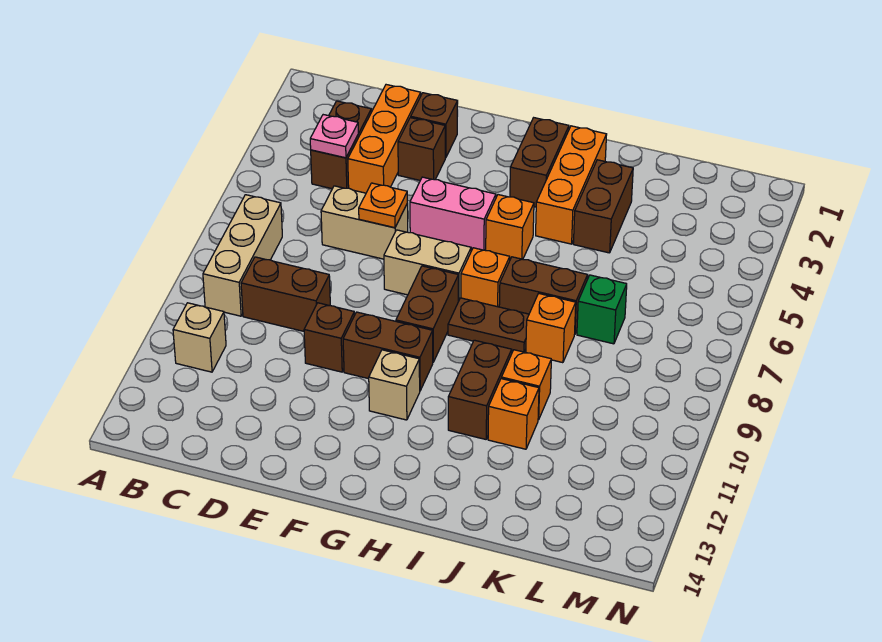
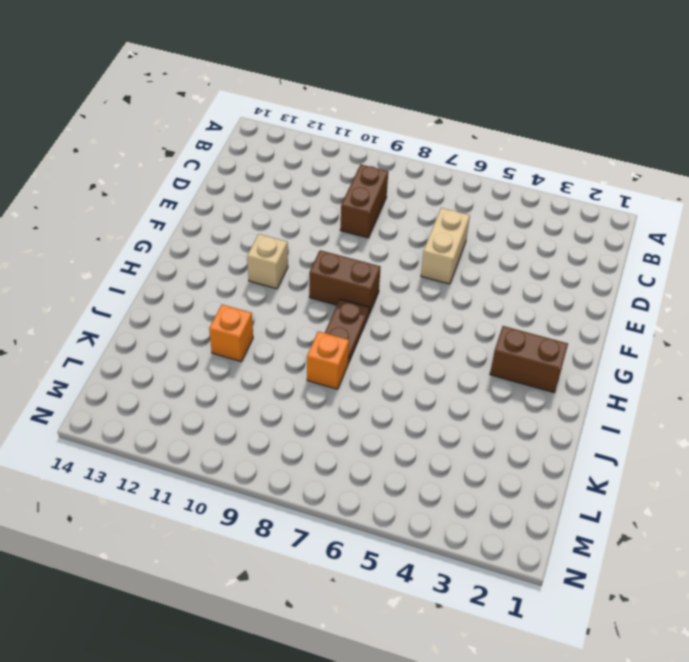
none -> tan brick B7:B9 level 1
none -> tan brick B11 level 1
none -> brown brick C3:C4 level 1

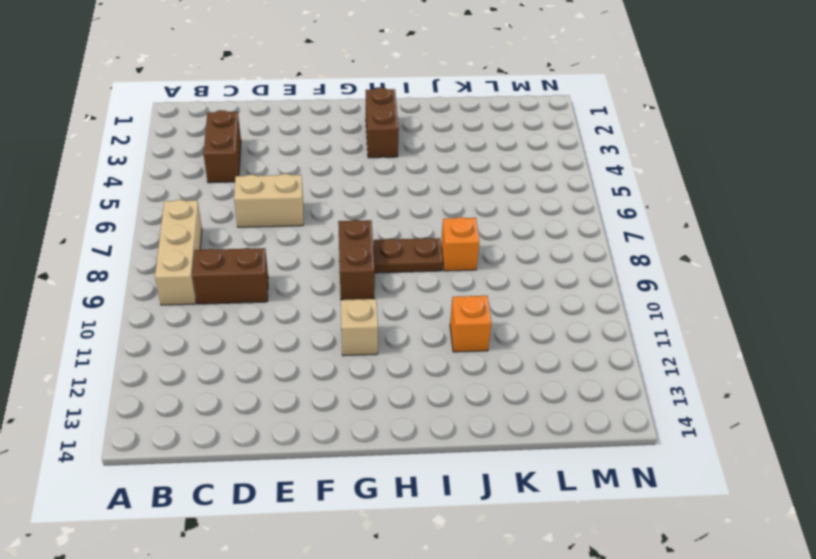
none -> tan brick B11 level 1
none -> orange brick D2:D4 level 1
none -> brown brick E2 level 1

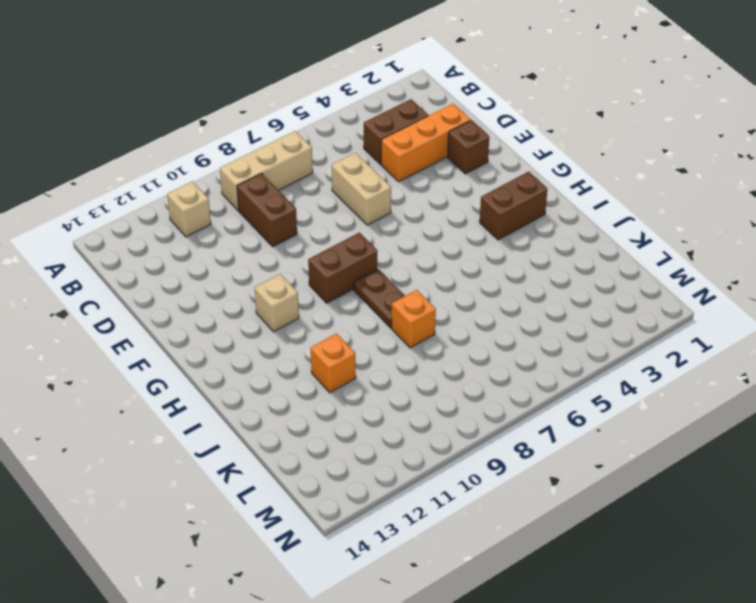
none -> brown brick E3 level 1
none -> brown brick E10 level 1
none -> pink brick F5:G5 level 1

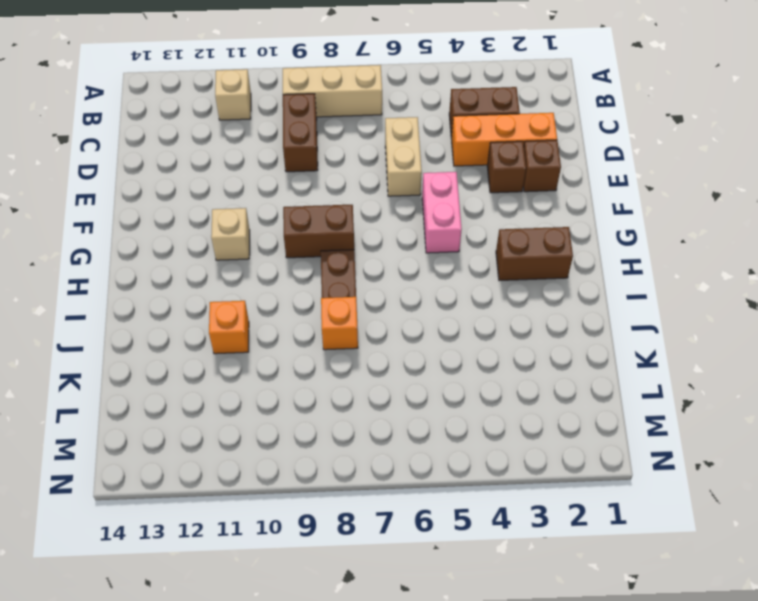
none -> brown brick E10 level 1
none -> tan brick F7:G7 level 1
none -> brown brick F10:G10 level 1

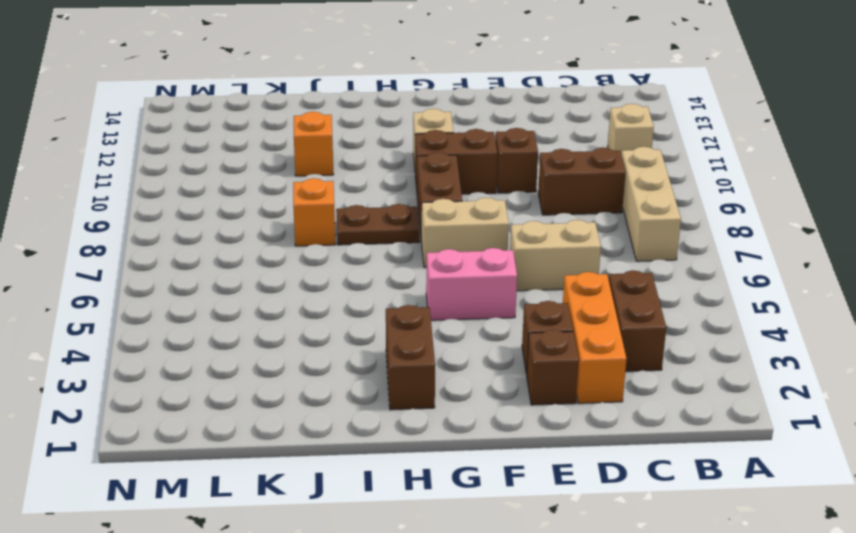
none -> orange brick H5 level 1
none -> orange brick H7 level 1
none -> orange brick I2:I4 level 1

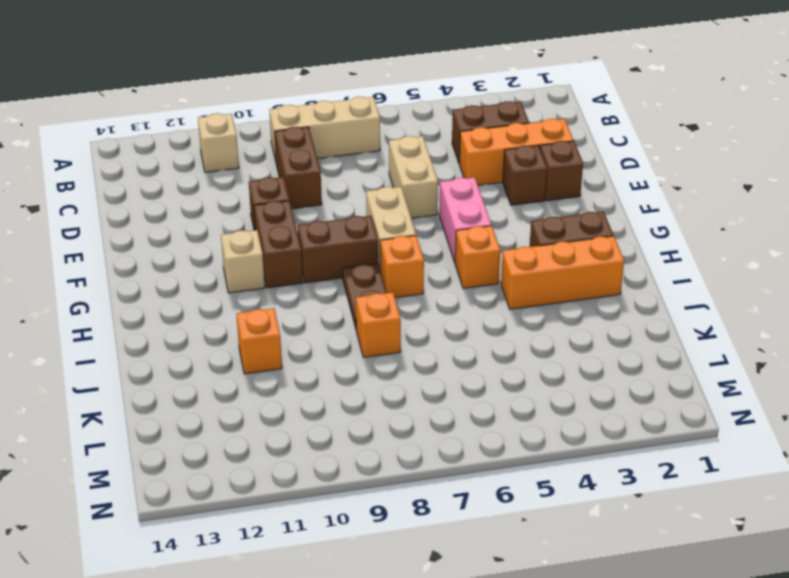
none -> brown brick I7:J7 level 1
none -> brown brick I10:I11 level 1
none -> brown brick J3:J4 level 1

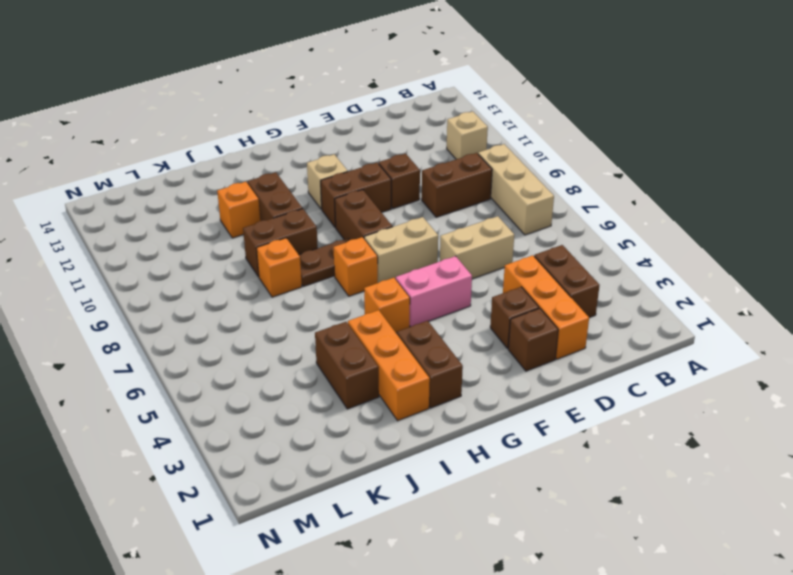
brown brick I9:J9 level 1 -> brown brick I7:J7 level 1
none -> orange brick J10 level 1
none -> green brick K7 level 1
none -> pink plate C4 level 2

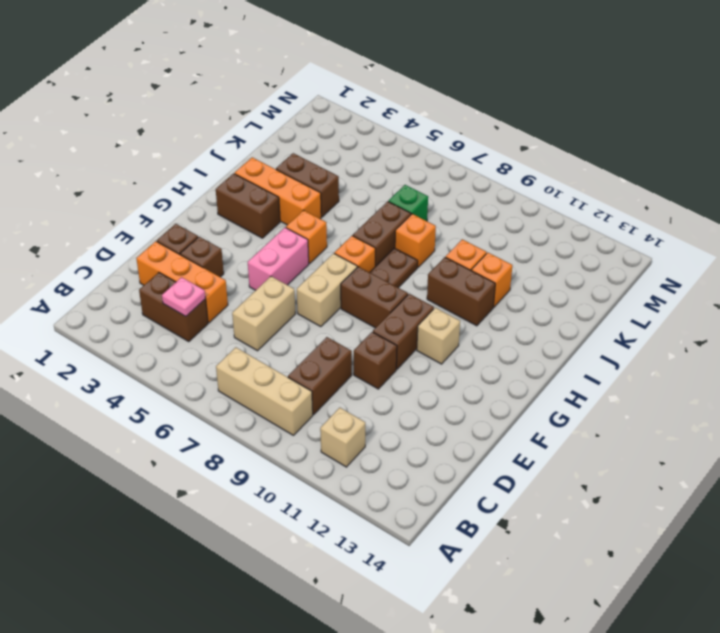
none -> orange plate E6 level 2

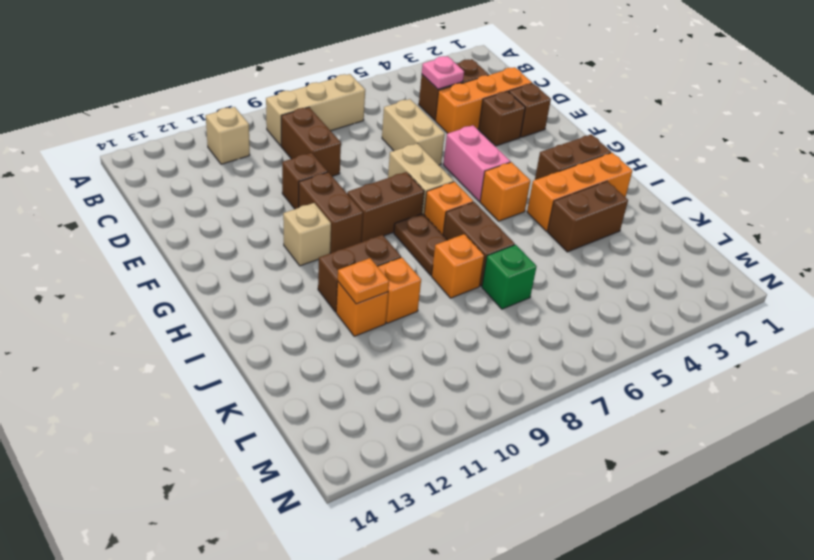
orange plate J11 level 2 -> orange plate E6 level 2

